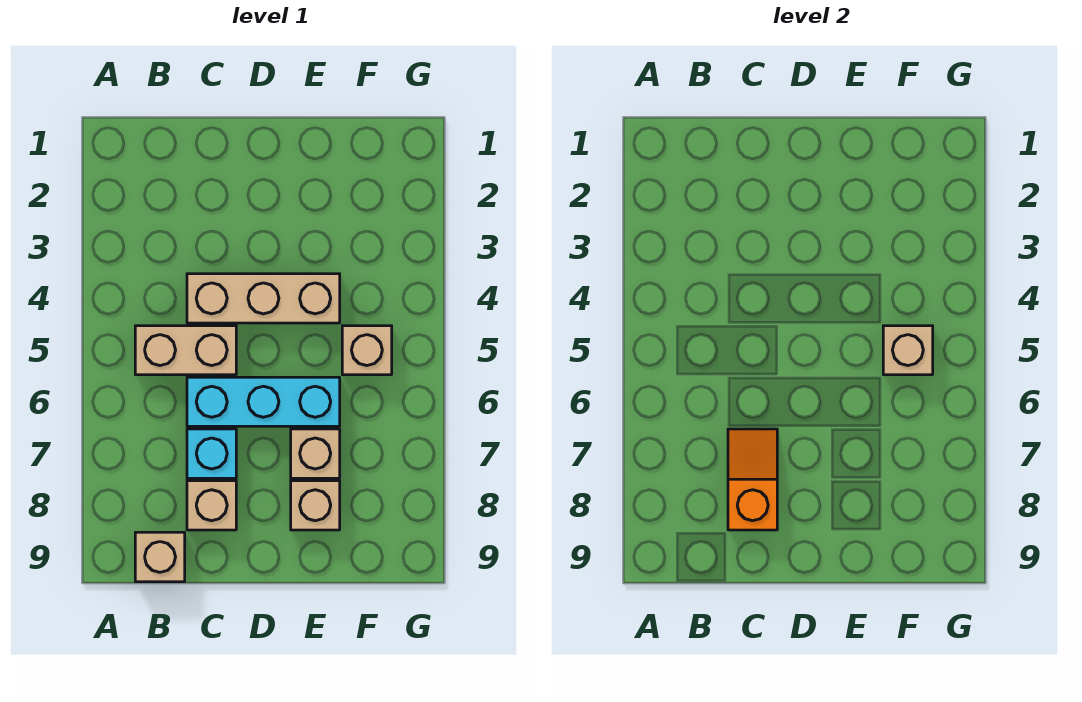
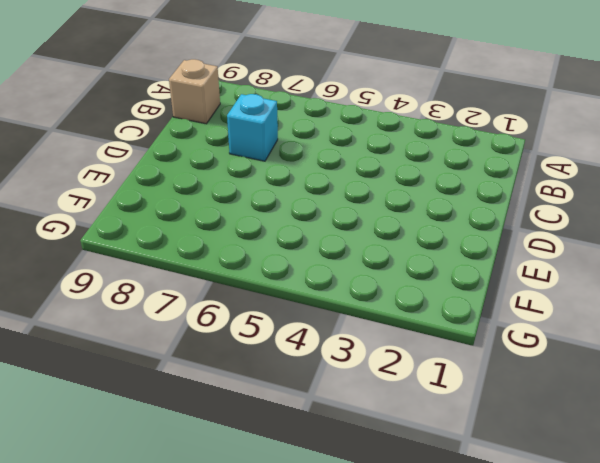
none -> tan brick B5:C5 level 1
none -> tan brick C4:E4 level 1

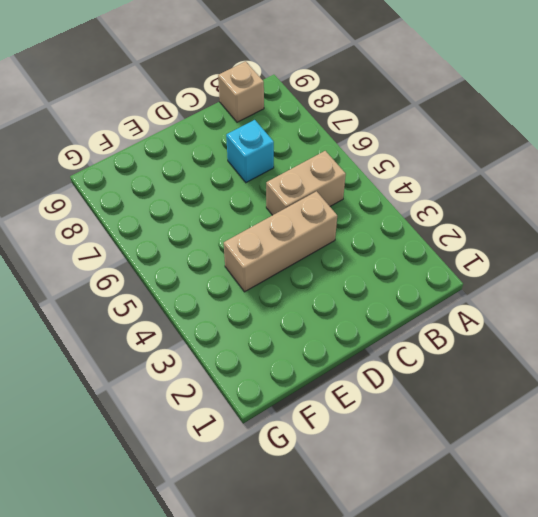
none -> cyan brick C6:E6 level 1
none -> tan brick C8 level 1

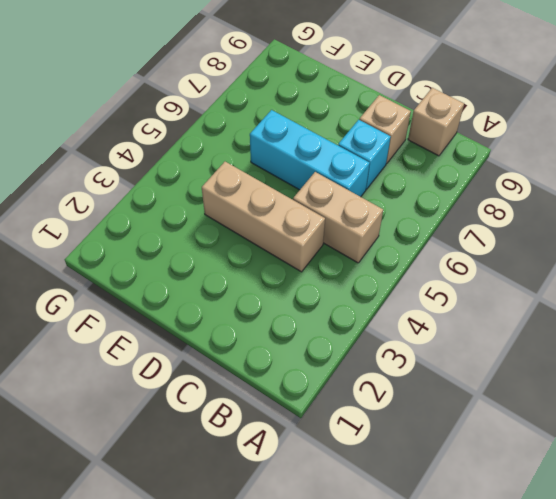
none -> tan brick E7 level 1
none -> tan brick E8 level 1

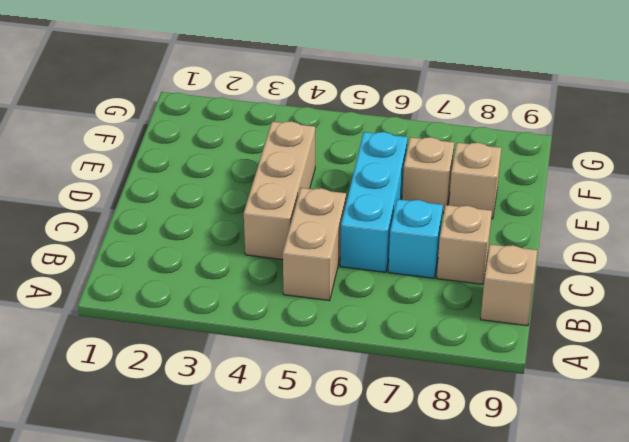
none -> tan brick F5 level 1
none -> orange slope C7:C8 level 2 top 8

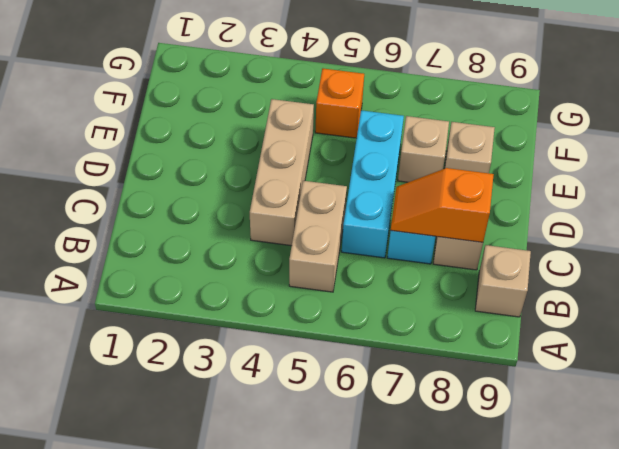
orange brick F5 level 1 -> tan brick F5 level 1
none -> tan brick F5 level 2

